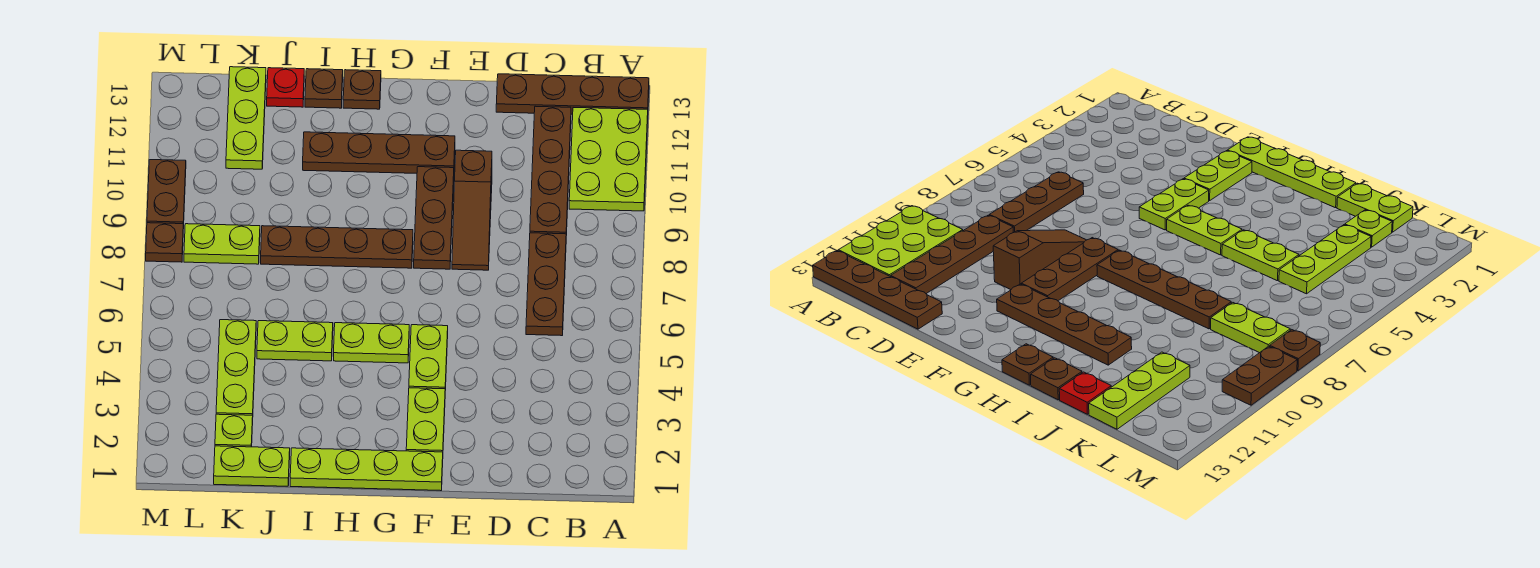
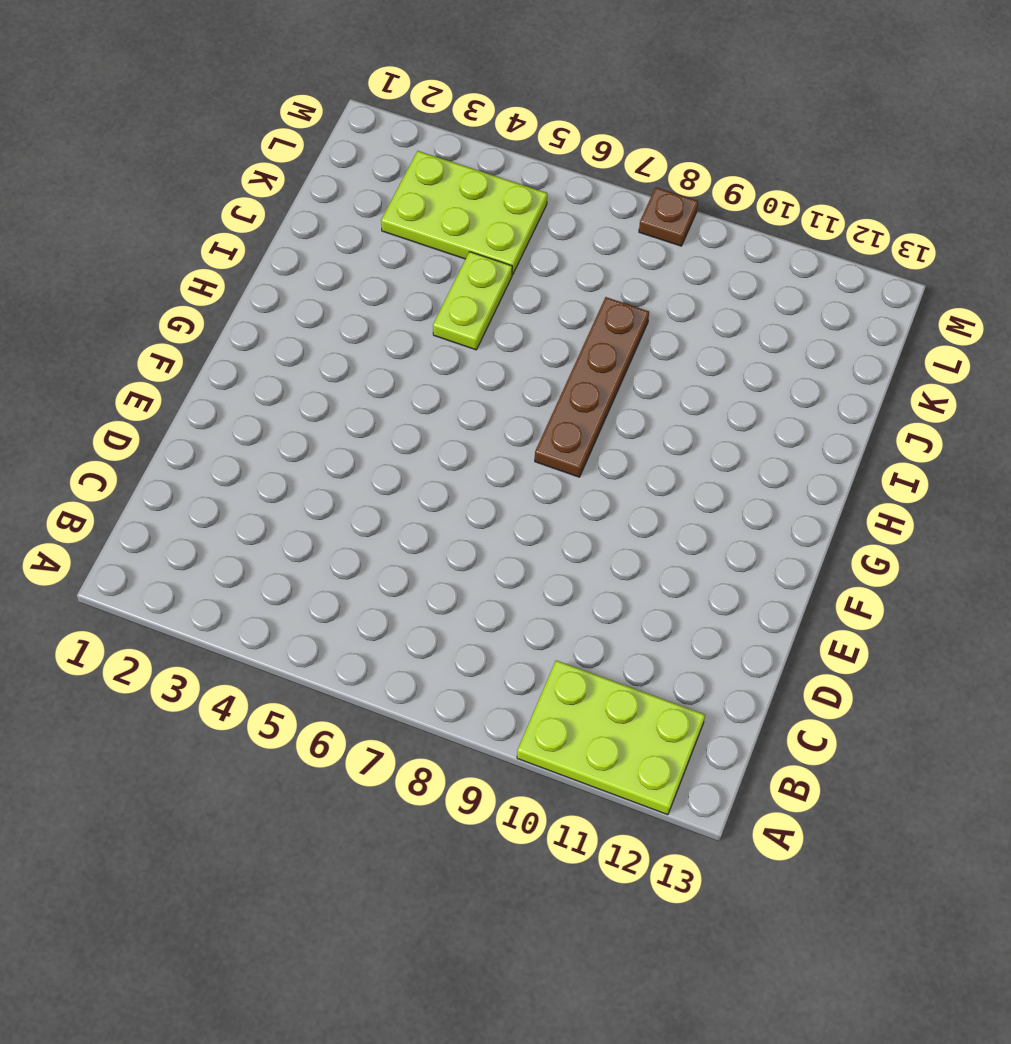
lime plate K3:L5 level 1 -> lime plate K3:K5 level 1
none -> brown plate A13:D13 level 1
none -> brown plate C6:C8 level 1
none -> brown plate C9:C12 level 1

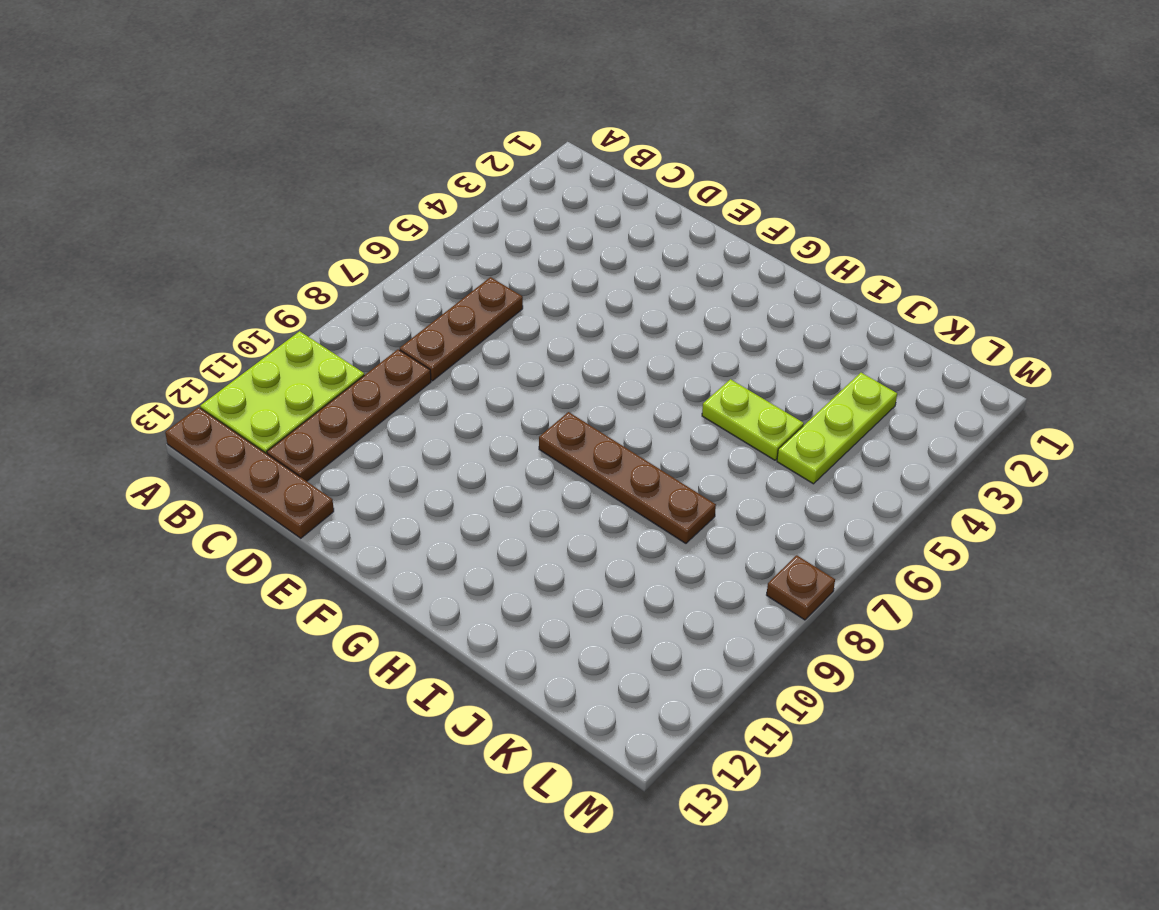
none -> brown slope E8:E10 level 1 top 10
none -> lime plate F1:I1 level 1
none -> lime plate F2:F3 level 1

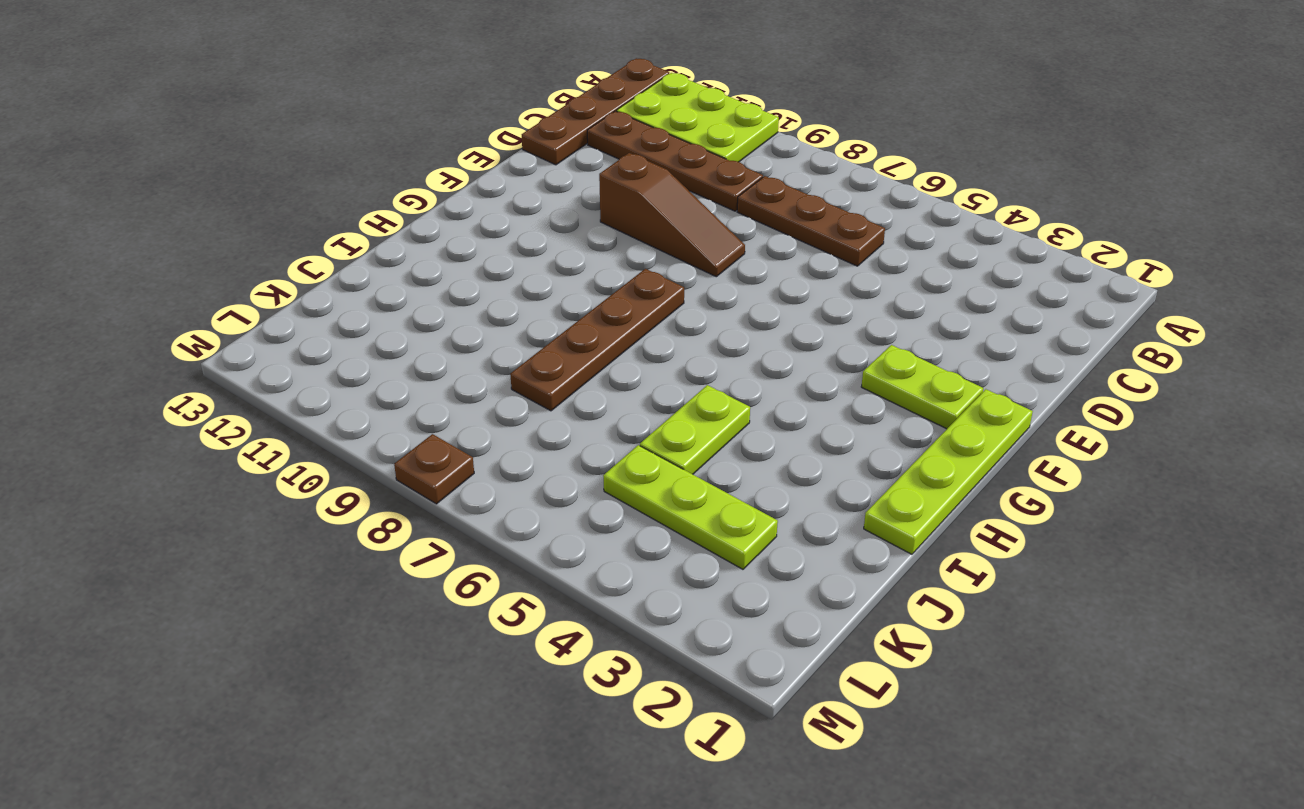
none -> lime plate F4:F5 level 1
none -> brown plate F8:F10 level 1
none -> brown plate F11:I11 level 1

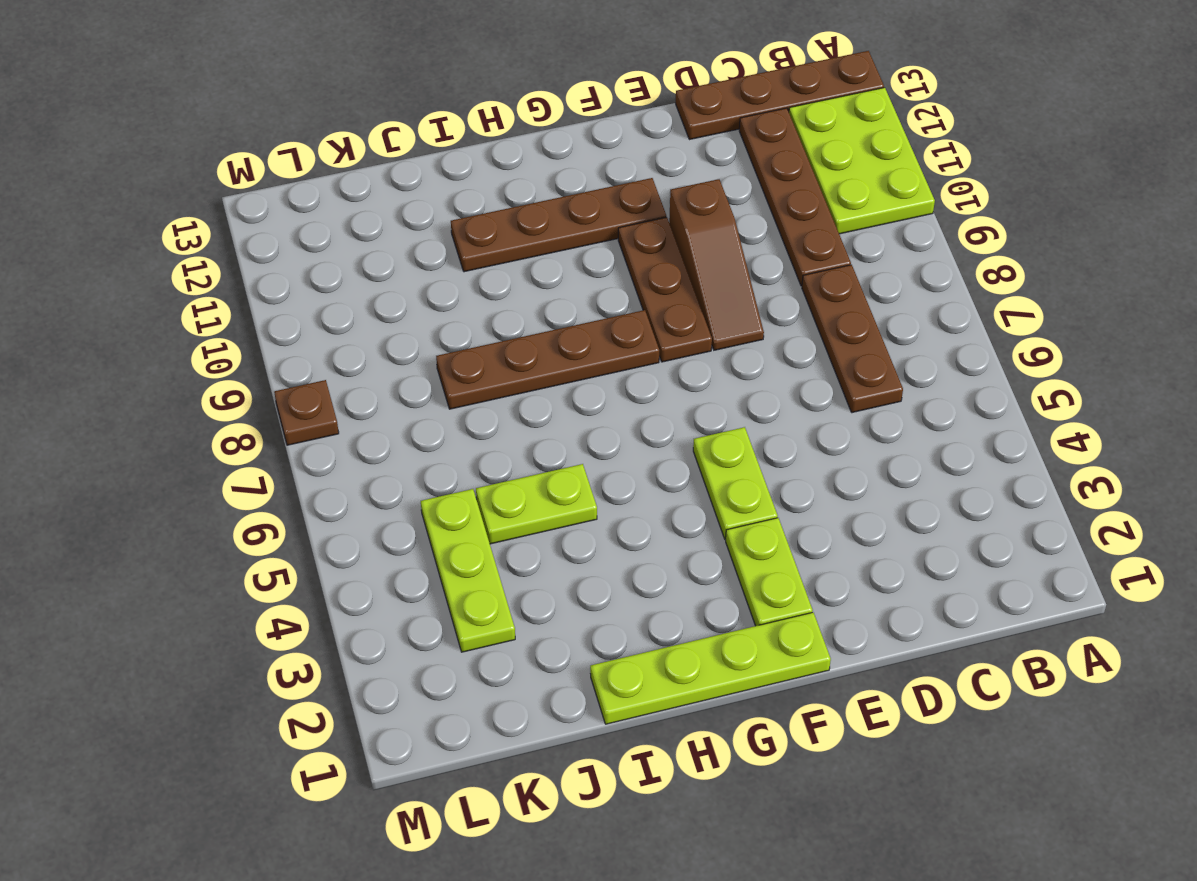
none -> lime plate G5:H5 level 1
none -> brown plate H13 level 1
none -> brown plate I13 level 1

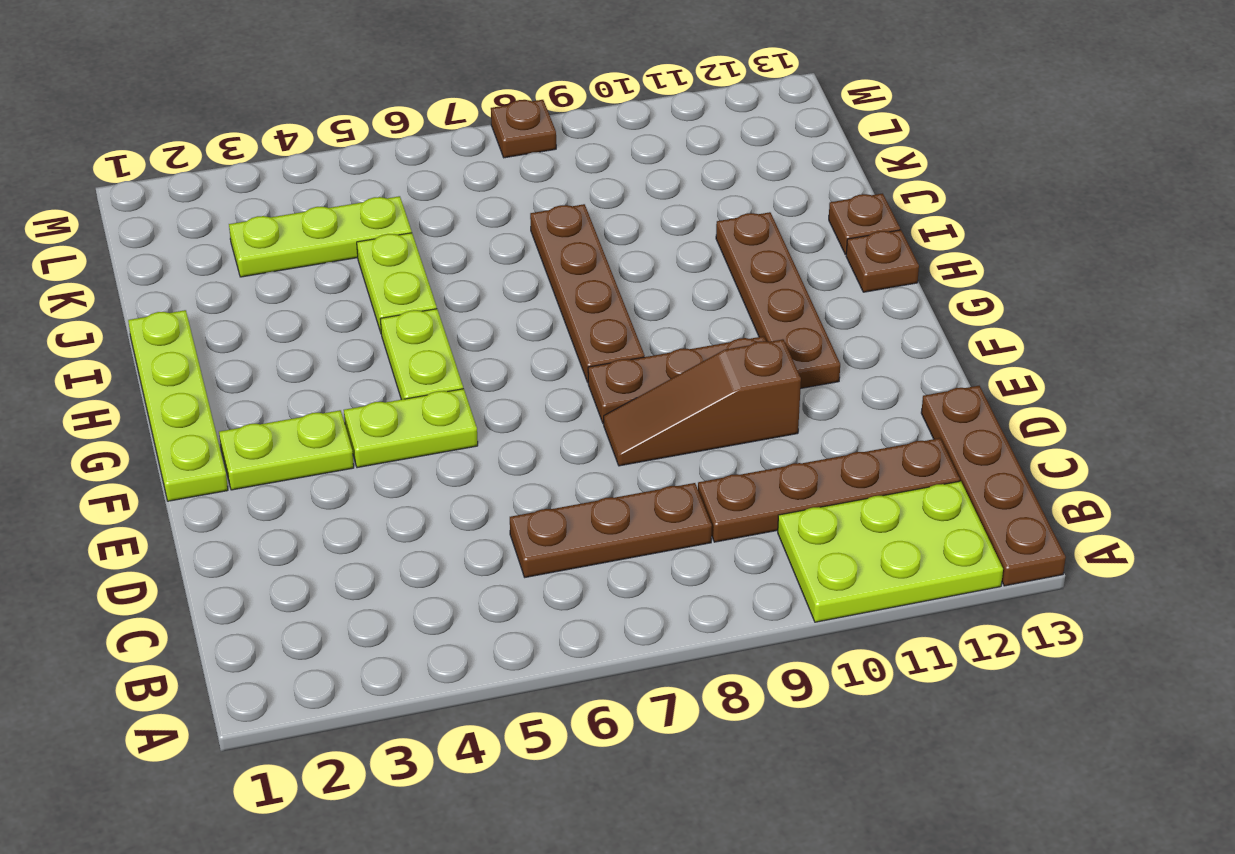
none -> lime plate J1:K1 level 1
none -> red plate J13 level 1
none -> lime plate K2 level 1

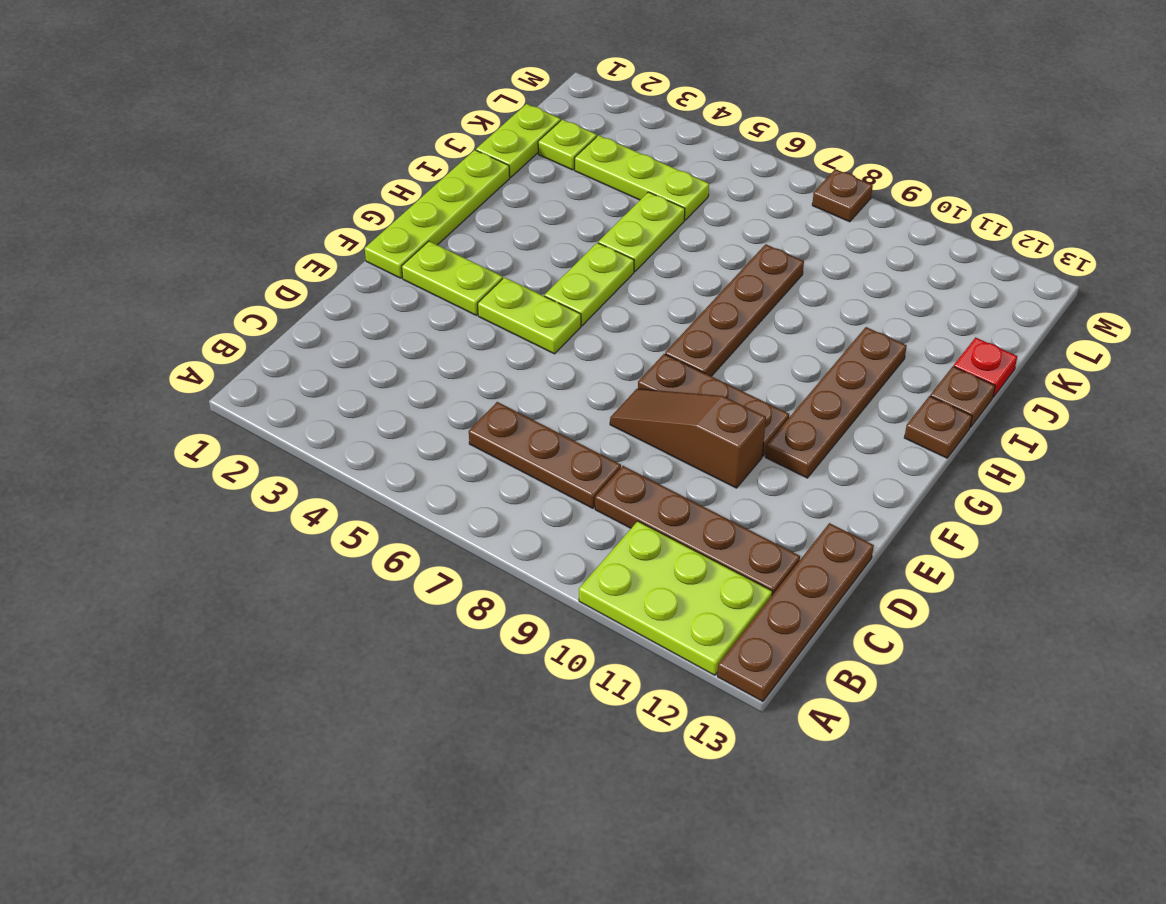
none -> lime plate K8:L8 level 1
none -> lime plate K11:K13 level 1
none -> brown plate M9:M10 level 1

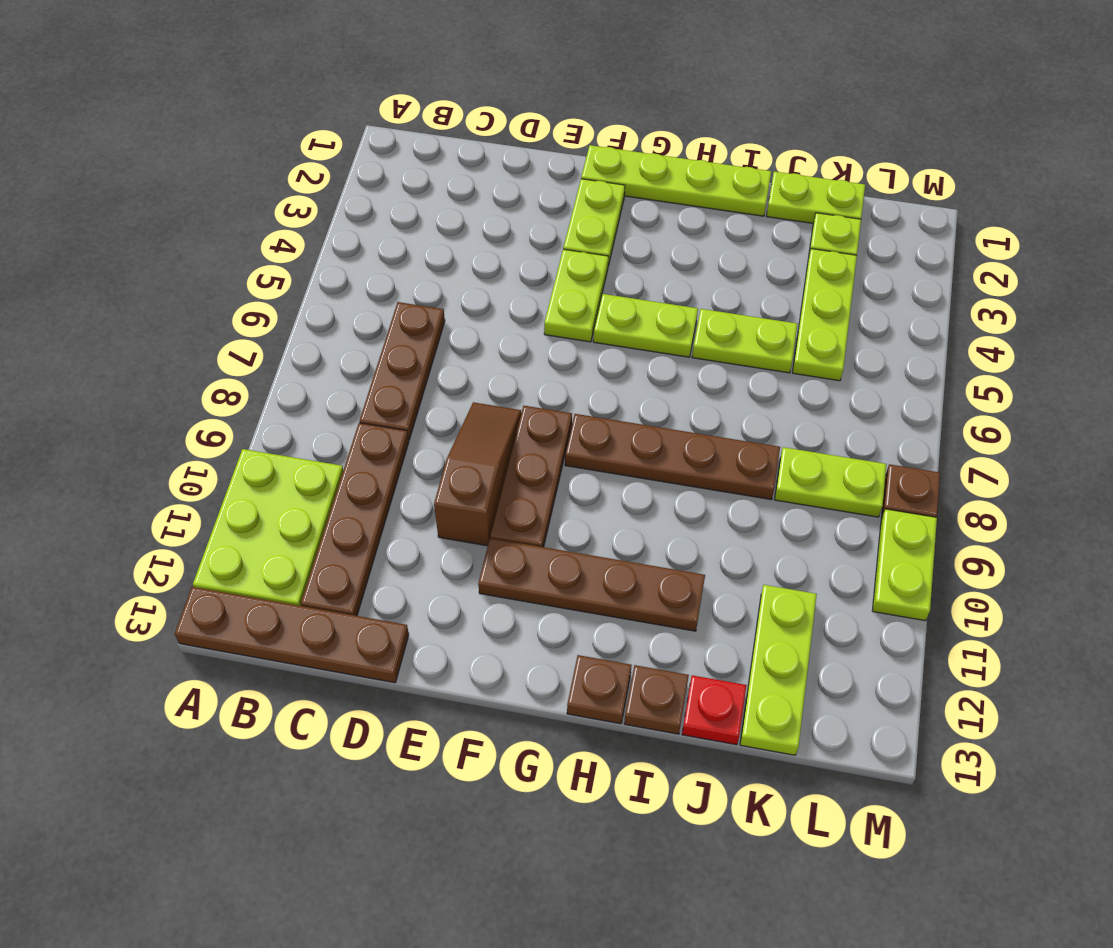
lime plate M9:M10 level 1 -> brown plate M9:M10 level 1

